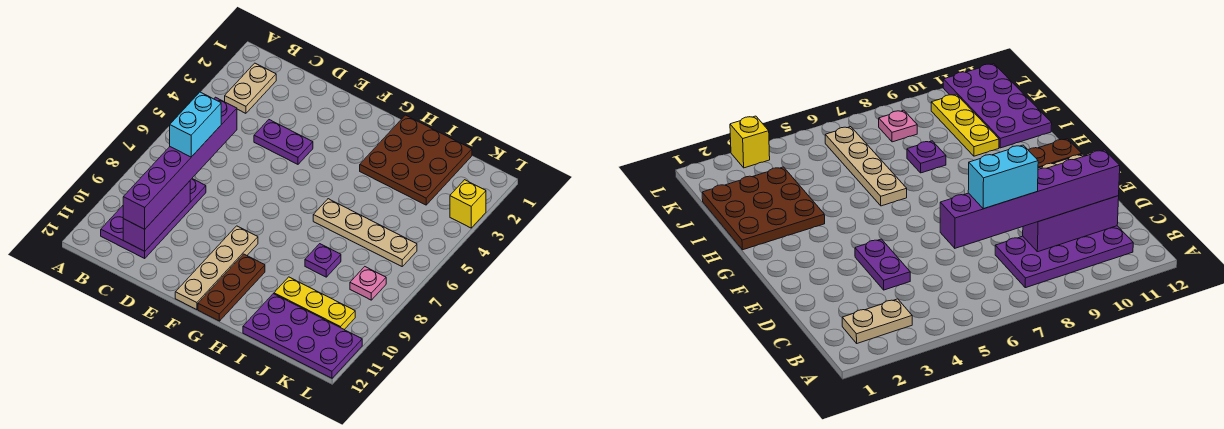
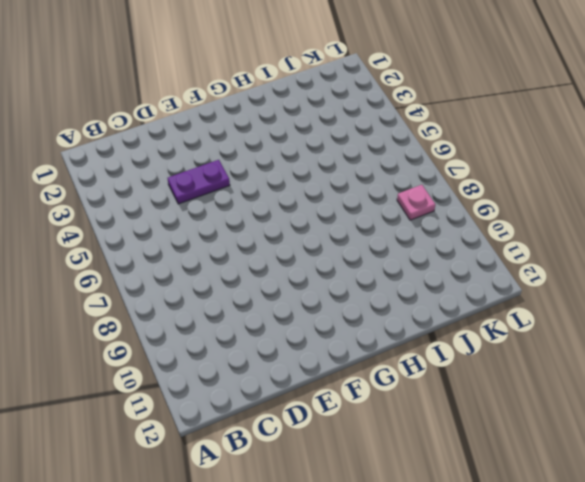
none -> tan plate B2:B3 level 1
none -> purple plate B8:C11 level 1
none -> tan plate F9:F12 level 1

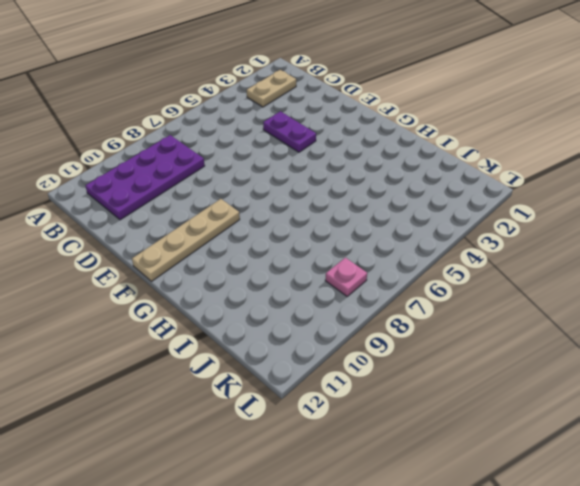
none -> brown plate G10:G12 level 1
none -> brown plate H1:J3 level 1
none -> tan plate H6:K6 level 1

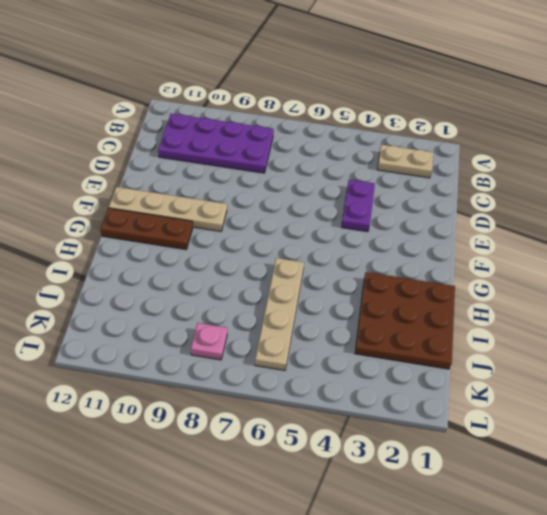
none -> purple plate I8 level 1
none -> yellow plate I10:K10 level 1
none -> purple plate I11:L12 level 1

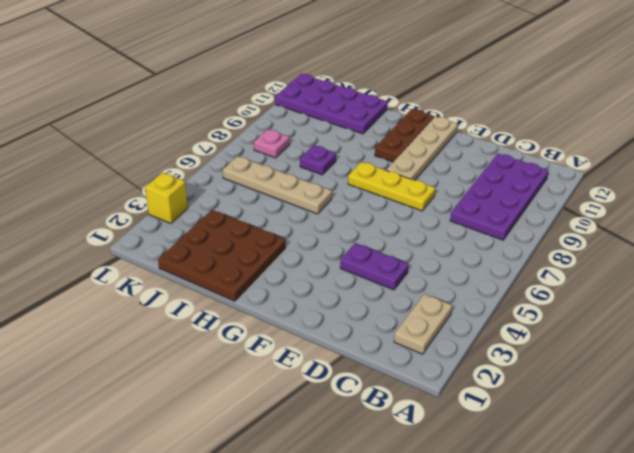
yellow plate E8:G8 level 1 -> yellow plate I10:K10 level 1
none -> purple brick C9:C11 level 2
none -> purple brick C6:C11 level 3
none -> cyan brick C7:C8 level 4

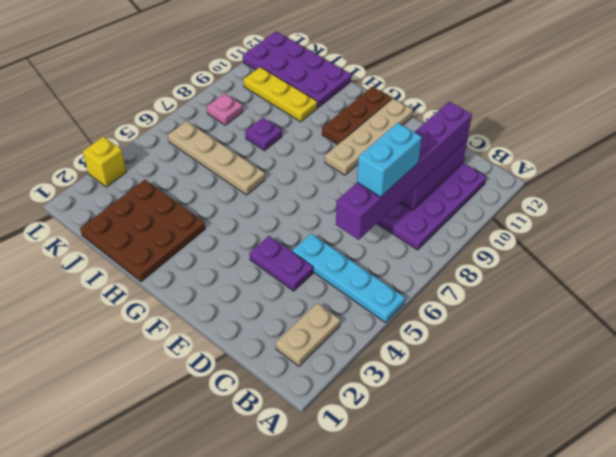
cyan plate A5:D5 level 1 -> none

